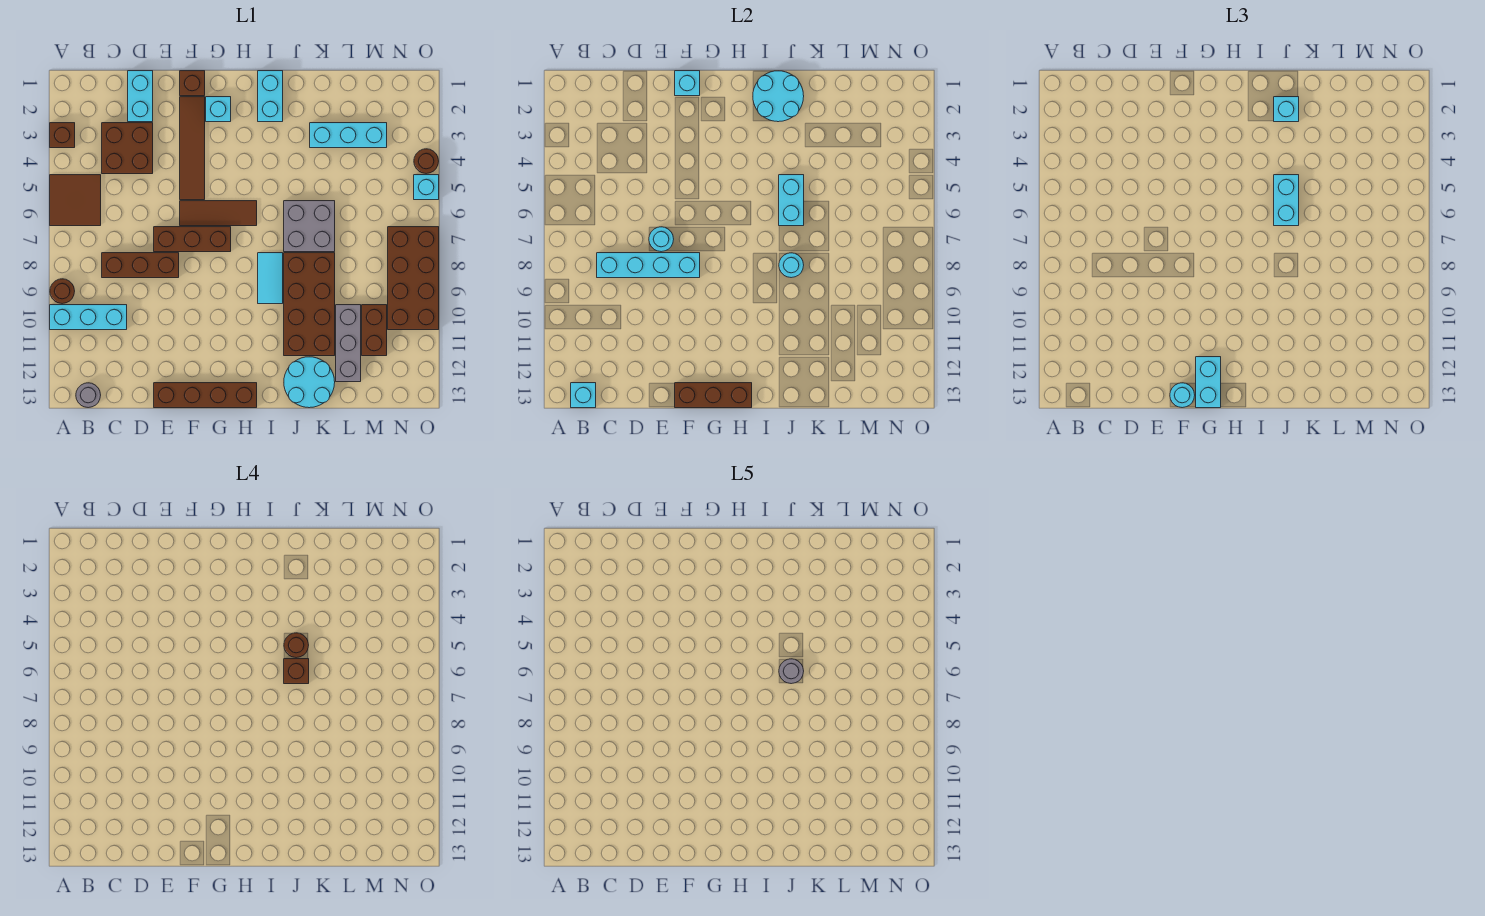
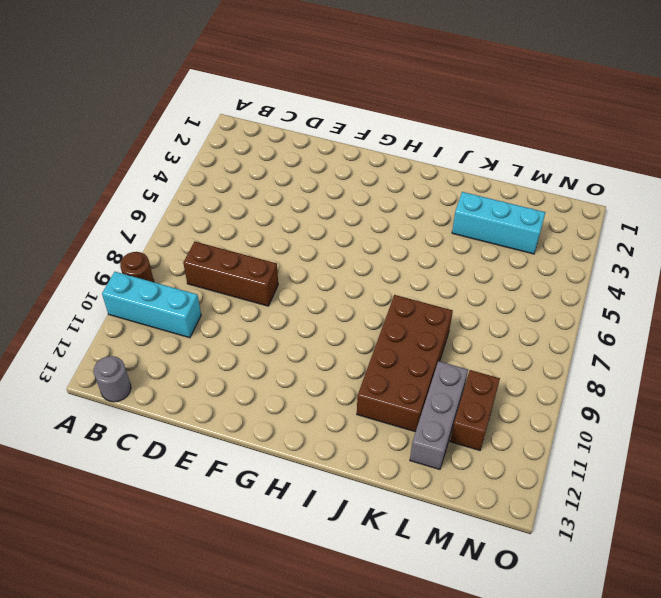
none -> brown brick A3 level 1
none -> brown tile A5:B6 level 1
none -> brown brick C3:D4 level 1
none -> cyan brick D1:D2 level 1

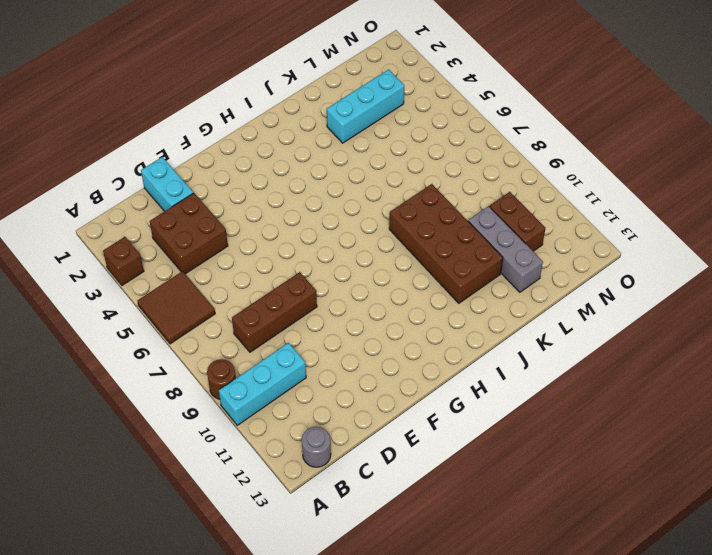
none -> brown brick E7:G7 level 1
none -> brown brick E13:H13 level 1
none -> brown brick F1 level 1
none -> brown tile F2:F5 level 1

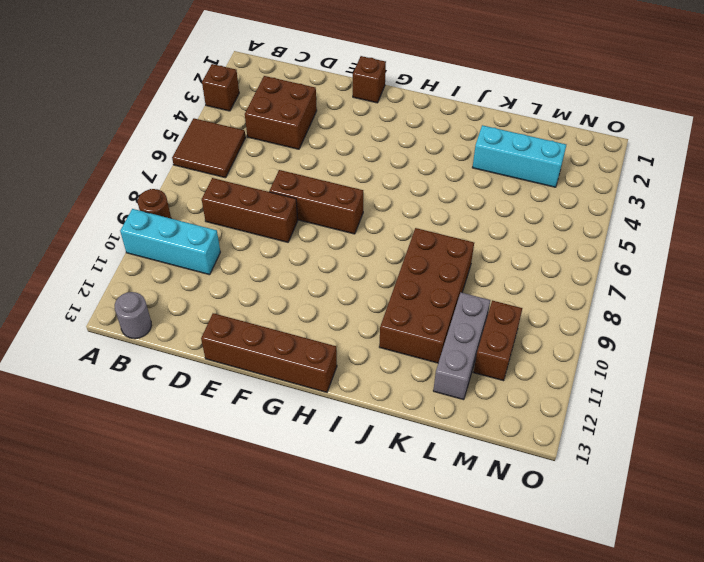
none -> cyan brick D1:D2 level 1
none -> brown tile F2:F5 level 1
none -> brown tile F6:H6 level 1
none -> cyan brick G2 level 1

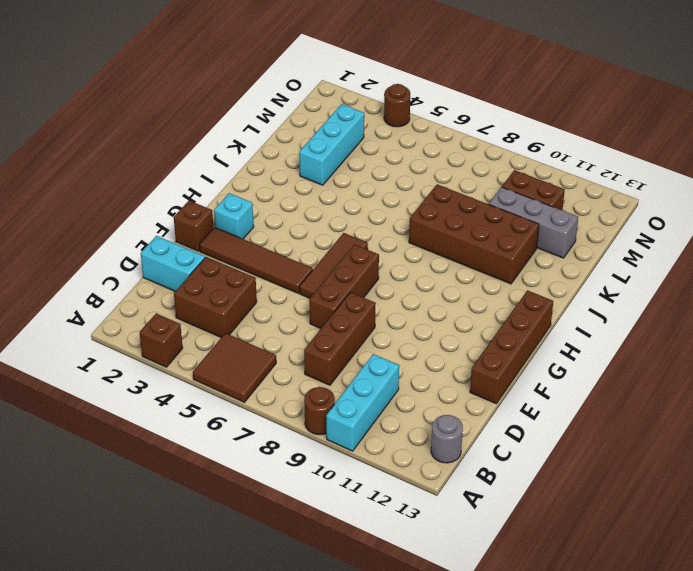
none -> cyan brick I1:I2 level 1
none -> cyan tile I8:I9 level 1
none -> grey brick J6:K7 level 1
none -> cyan round brick J12:K13 level 1

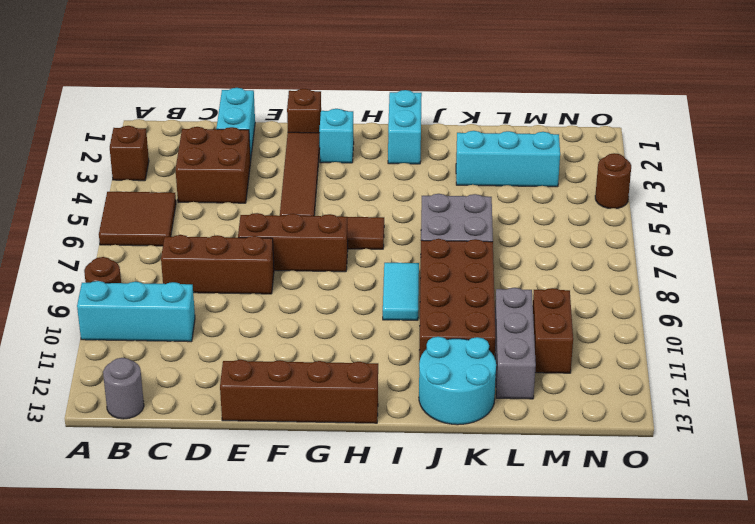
none -> brown brick N7:O10 level 1
none -> cyan brick O5 level 1
none -> cyan brick B13 level 2
none -> cyan brick C8:F8 level 2

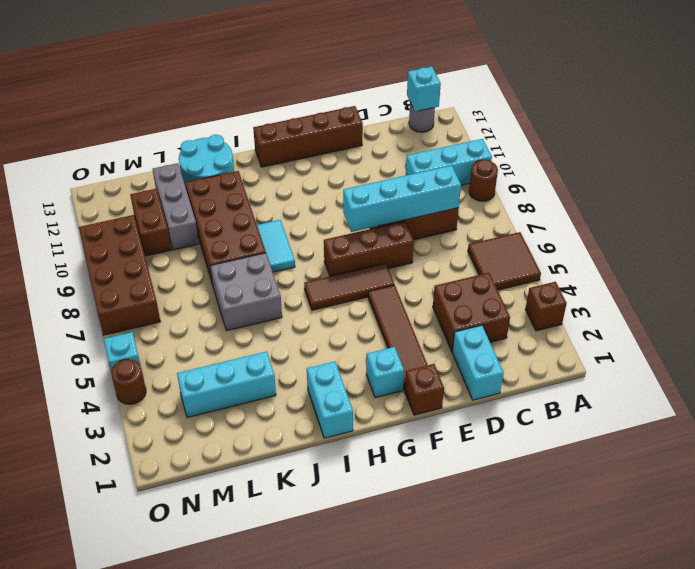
none -> cyan round brick E7 level 2
none -> cyan brick F1 level 2
none -> brown brick F13:H13 level 2
none -> cyan round brick I1:J2 level 2

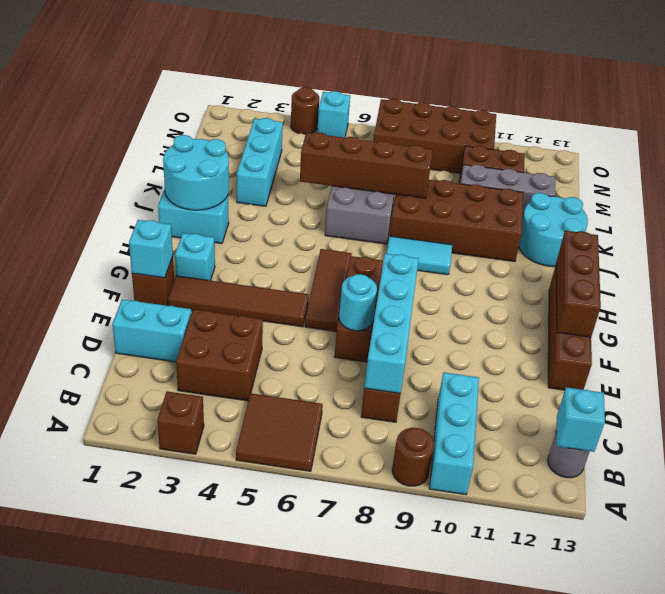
brown brick K5:K8 level 2 -> none
none -> cyan brick J5:J6 level 2
none -> cyan round brick J8 level 2
none -> cyan round brick F13 level 3
none -> cyan brick G12:G13 level 3

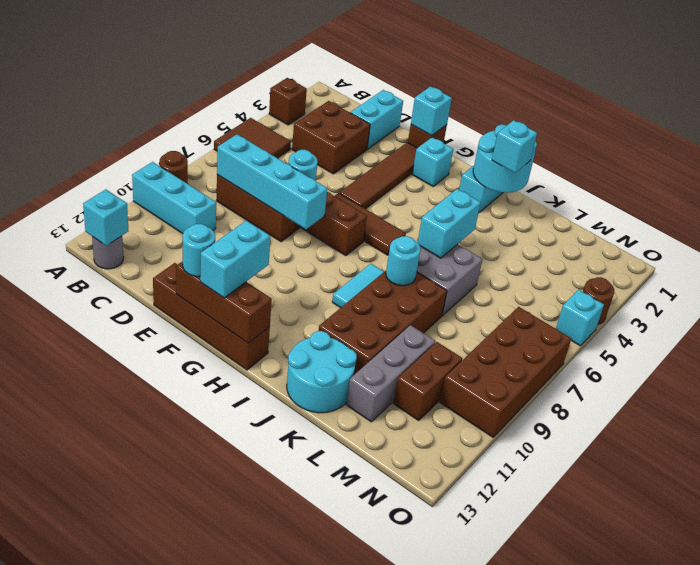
none -> cyan brick K3:M3 level 1
none -> cyan brick J5:J6 level 3
none -> brown round brick J5 level 4
none -> brown brick J6 level 4

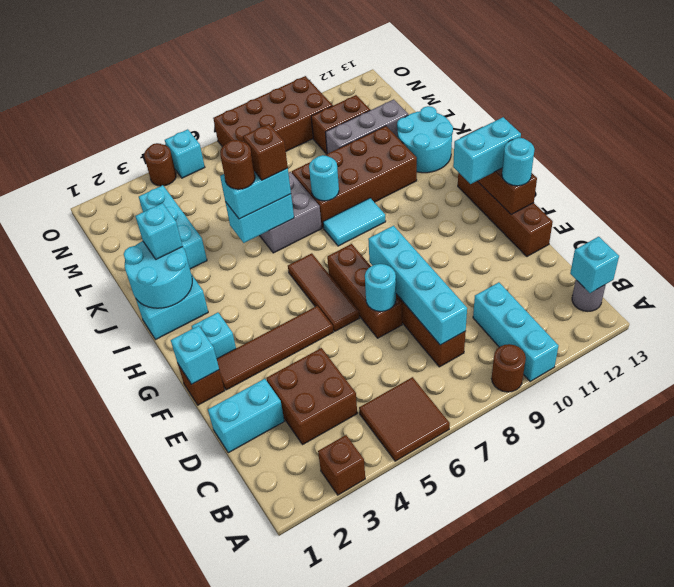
none -> grey round brick J6 level 5

